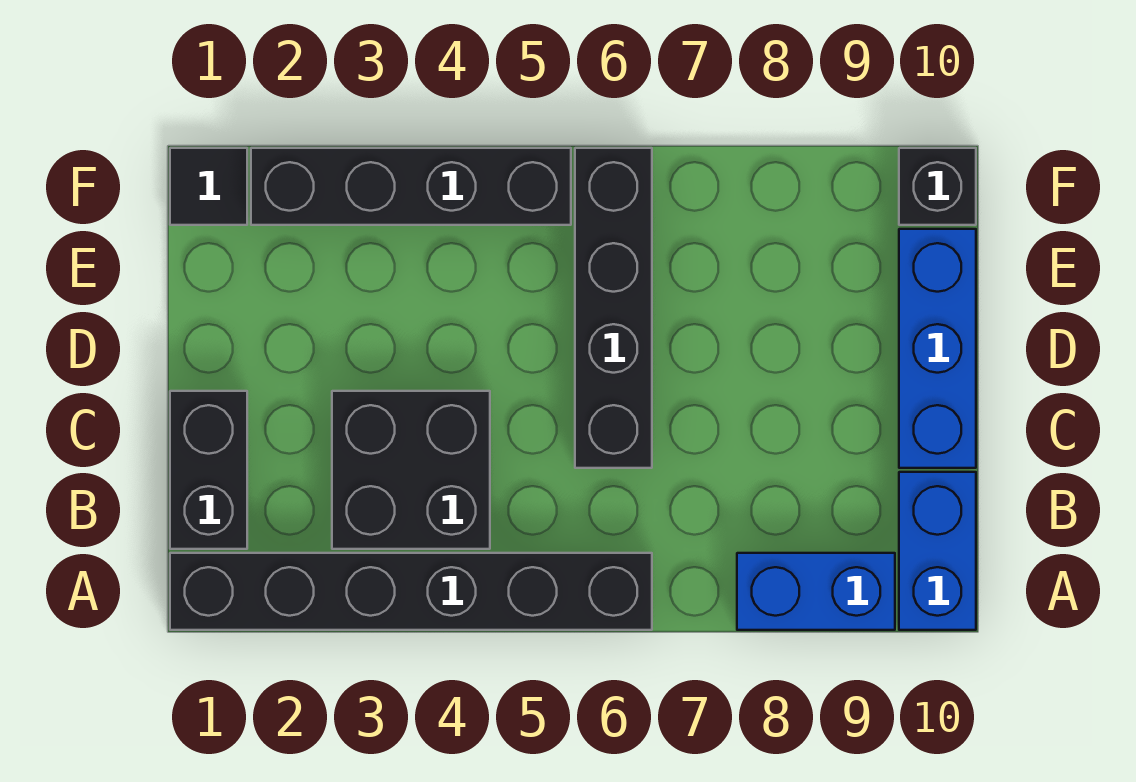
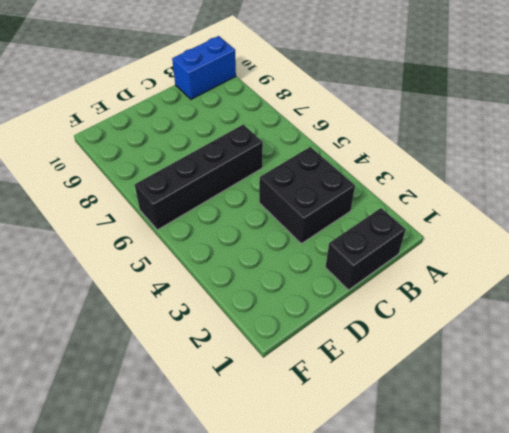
none -> black brick A1:A6 level 1
none -> blue brick A8:A9 level 1

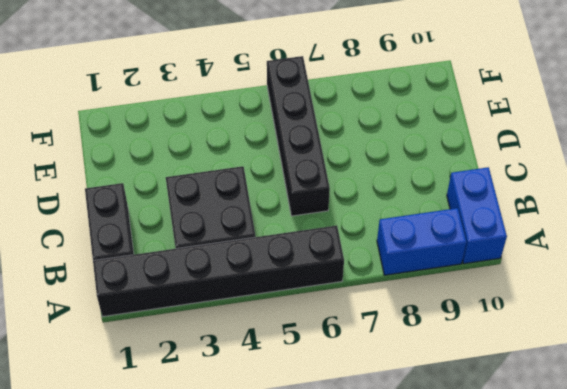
none -> blue brick C10:E10 level 1
none -> black tile F1 level 1

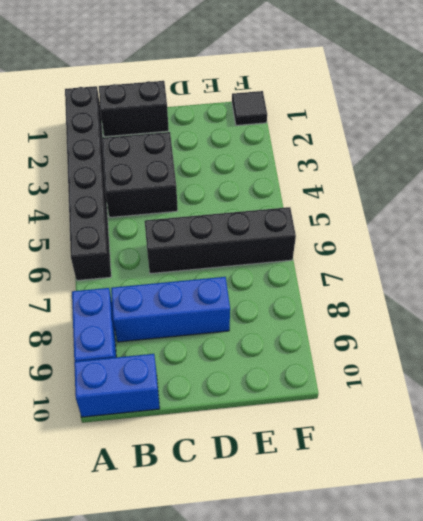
blue brick B8:D8 level 1 -> blue brick C10:E10 level 1
none -> black brick F2:F5 level 1
none -> black brick F10 level 1

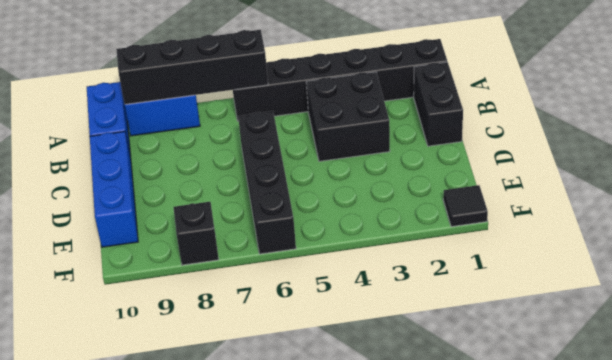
black brick A6:A9 level 2 -> black brick F2:F5 level 1
black brick F8 level 1 -> black brick F10 level 1

